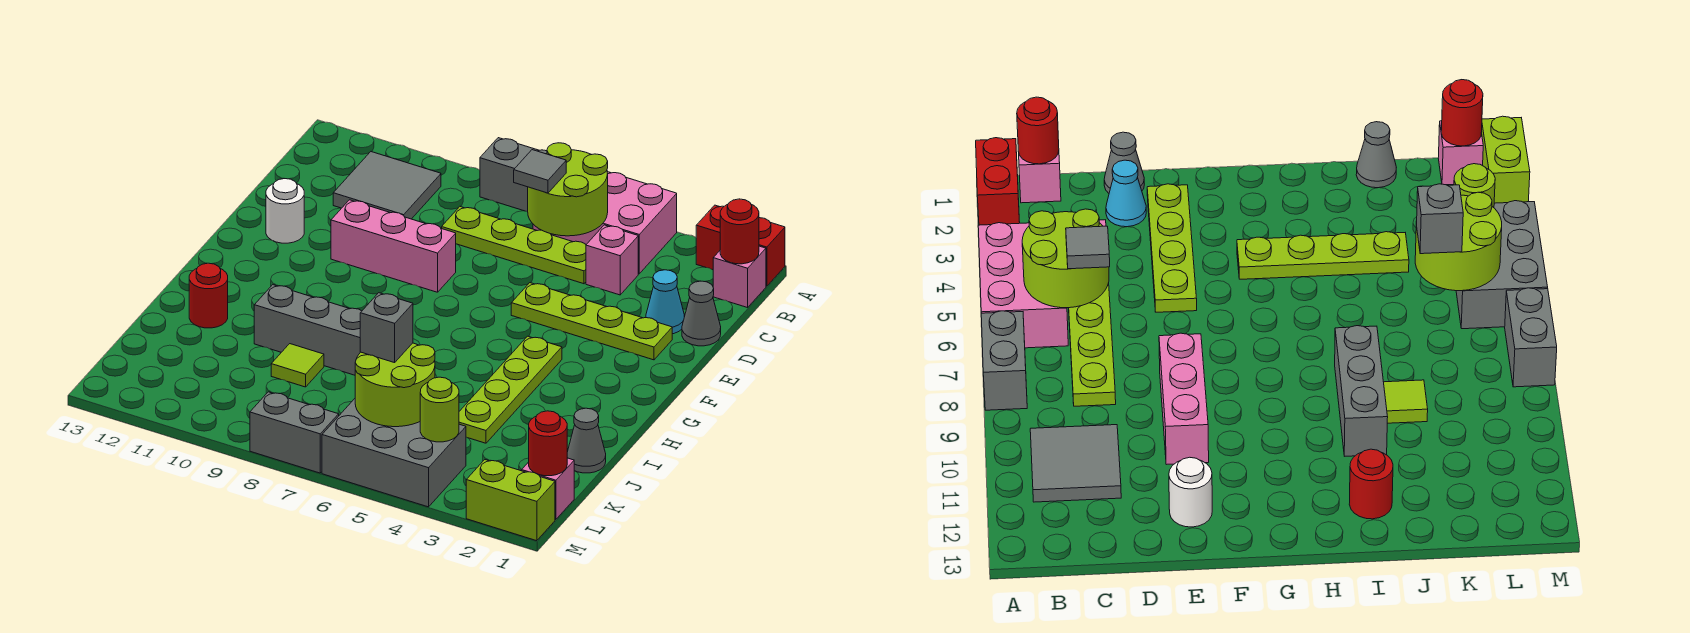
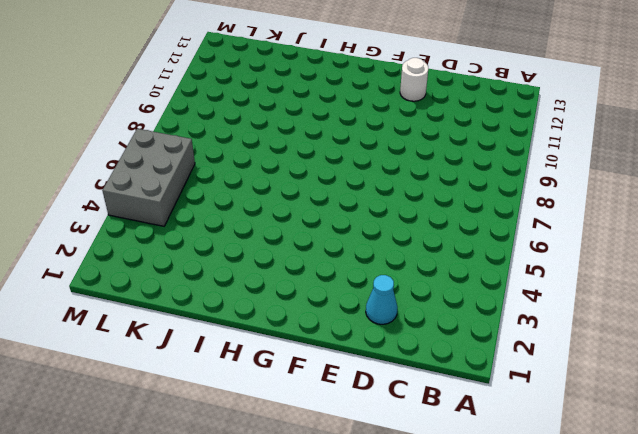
none -> red brick A1:A2 level 1
none -> pink brick A4:B6 level 1
none -> grey brick A7:A8 level 1

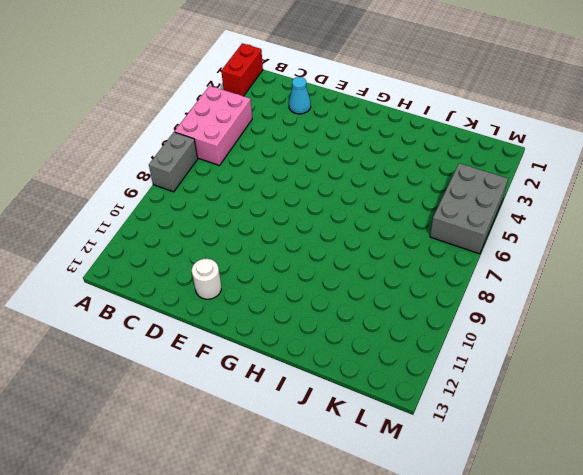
none -> pink brick B1 level 1
none -> grey tile B10:C11 level 1
none -> pink brick C4 level 1

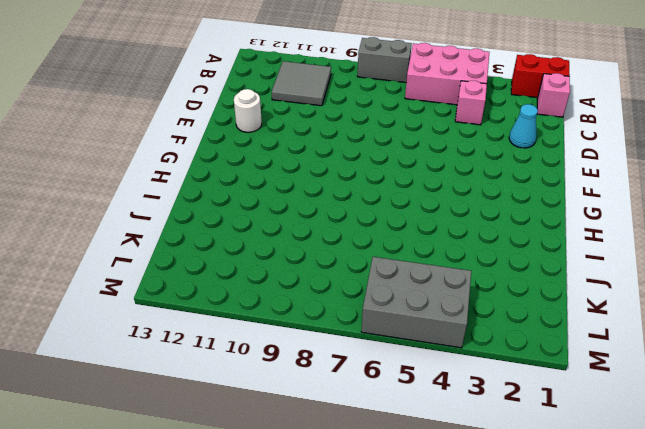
none -> lime plate C5:C8 level 1
none -> grey cone D1 level 1
none -> lime plate E2:E5 level 1

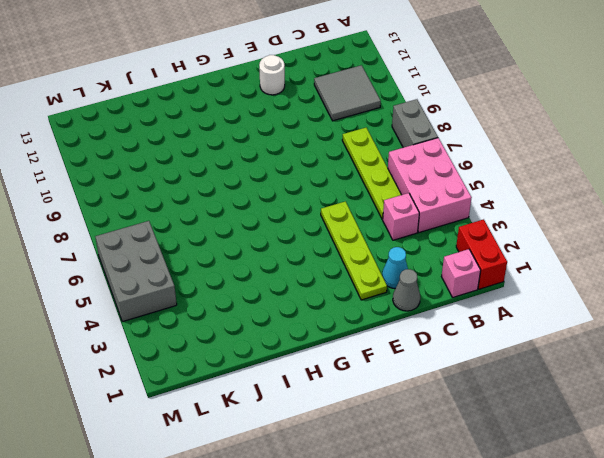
none -> pink brick E8:E10 level 1
none -> lime plate G4:J4 level 1
none -> grey brick I8:I10 level 1

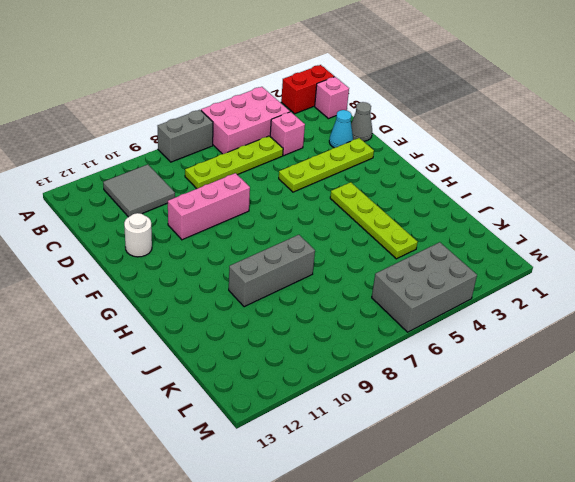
none -> red round brick I12 level 1
none -> grey cone J1 level 1
none -> lime tile J9 level 1

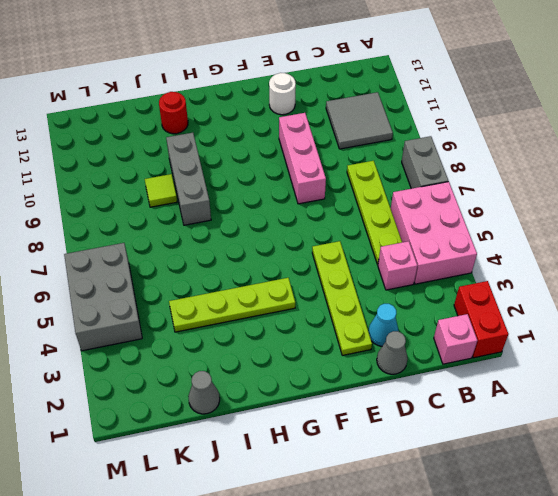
none -> pink brick L1 level 1
none -> lime brick M1:M2 level 1
none -> grey brick M7:M8 level 1

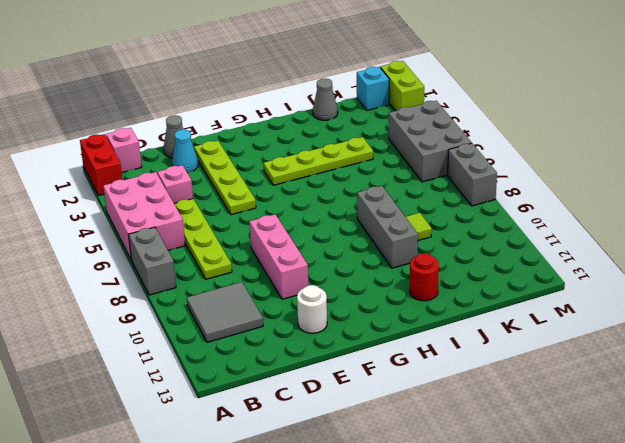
cyan brick L1 level 1 -> pink brick L1 level 1
none -> red round brick B1 level 2
none -> lime round brick B5:C6 level 2
none -> lime round brick K5:L6 level 2

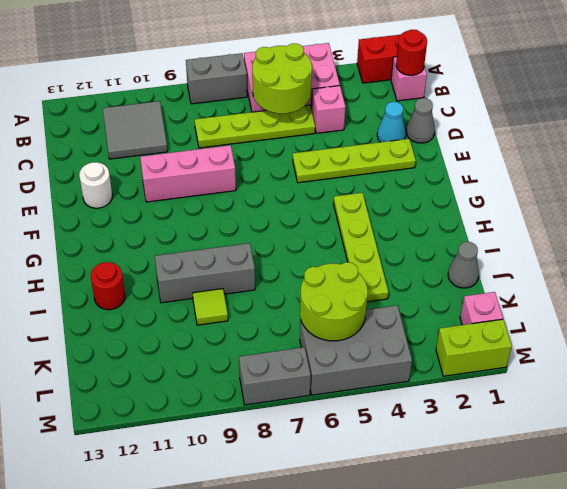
none -> red round brick L1 level 2
none -> lime round brick L4 level 2
none -> grey tile C6 level 3

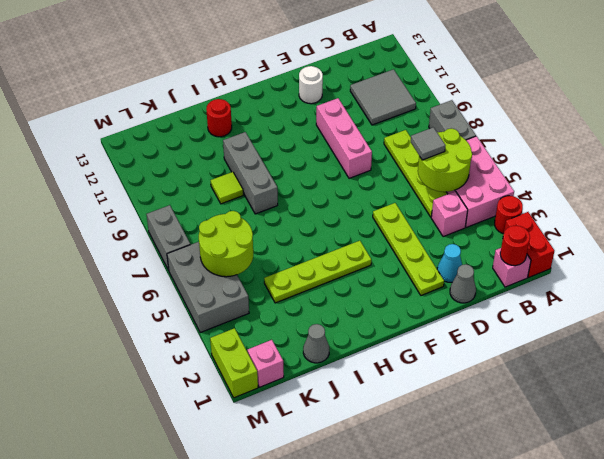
red round brick A3 level 1 -> red round brick L1 level 2
none -> lime round brick L4 level 2
none -> grey brick K6 level 3

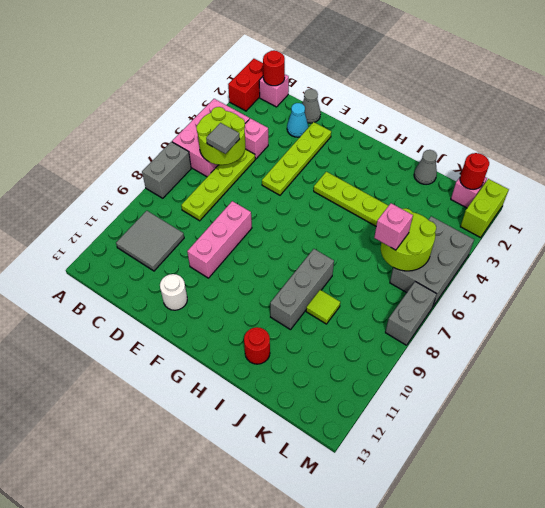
pink brick K6 level 3 -> grey brick K6 level 3
none -> lime round brick L4 level 2

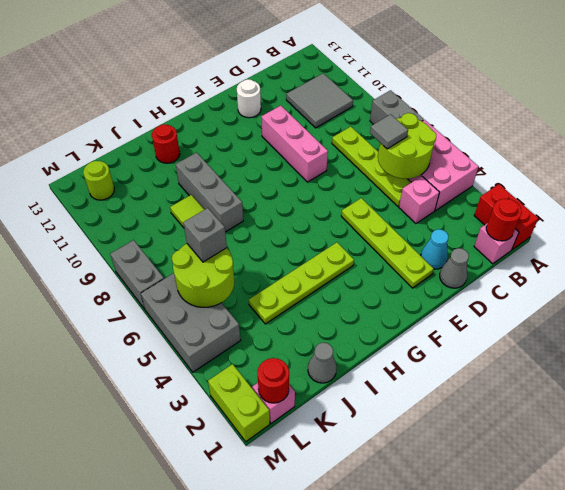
lime round brick L12 level 1 -> lime round brick L4 level 2

